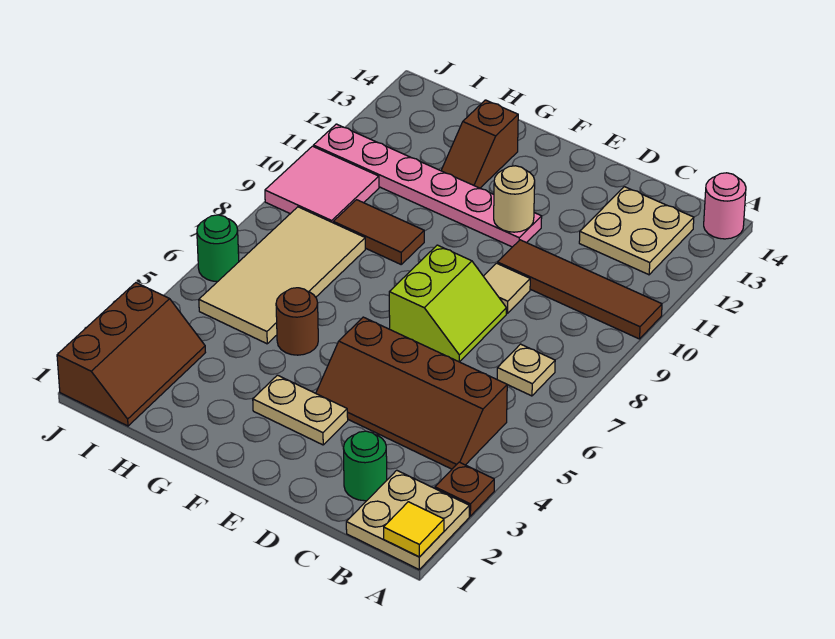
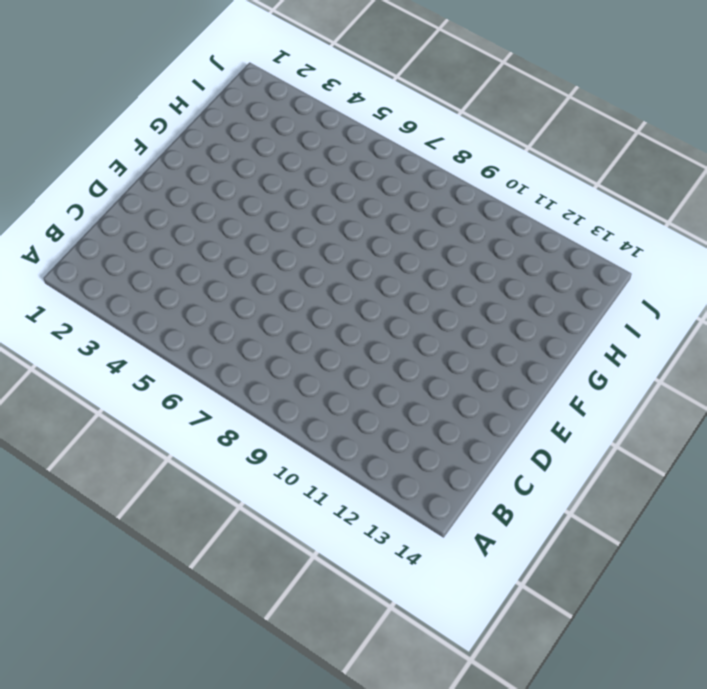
none -> tan plate A1:B2 level 1
none -> brown plate A3 level 1
none -> brown tile A10:D10 level 1

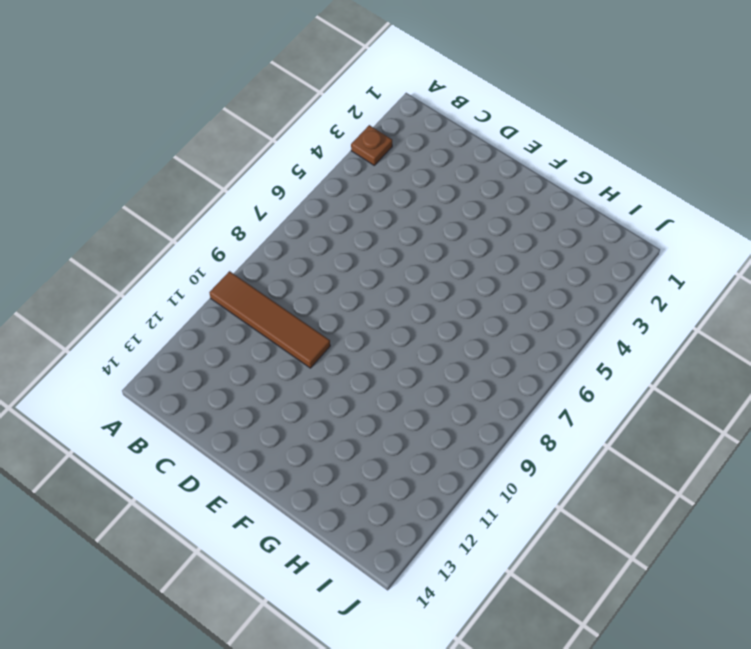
none -> tan plate A1:B2 level 1
none -> pink round brick A14 level 1
none -> brown slope B4:E5 level 1 top 5

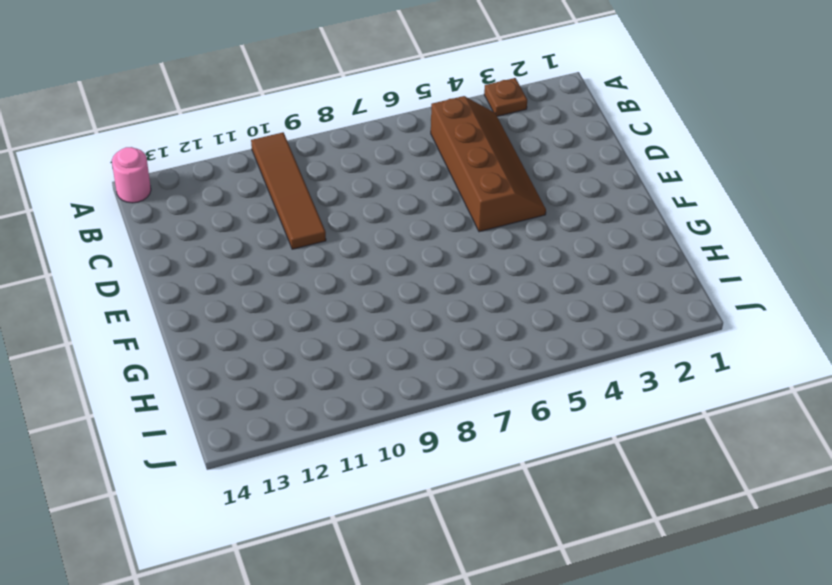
none -> tan plate A1:B2 level 1
none -> tan plate B7 level 1
none -> tan plate B12:C13 level 1

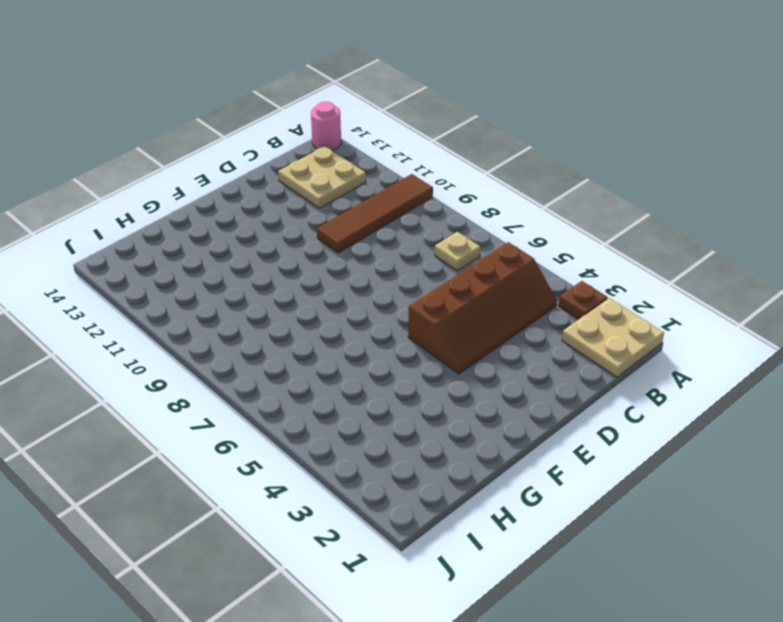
none -> green round brick C2 level 1
none -> lime slope D7:E8 level 1 top E
none -> tan tile D9 level 1

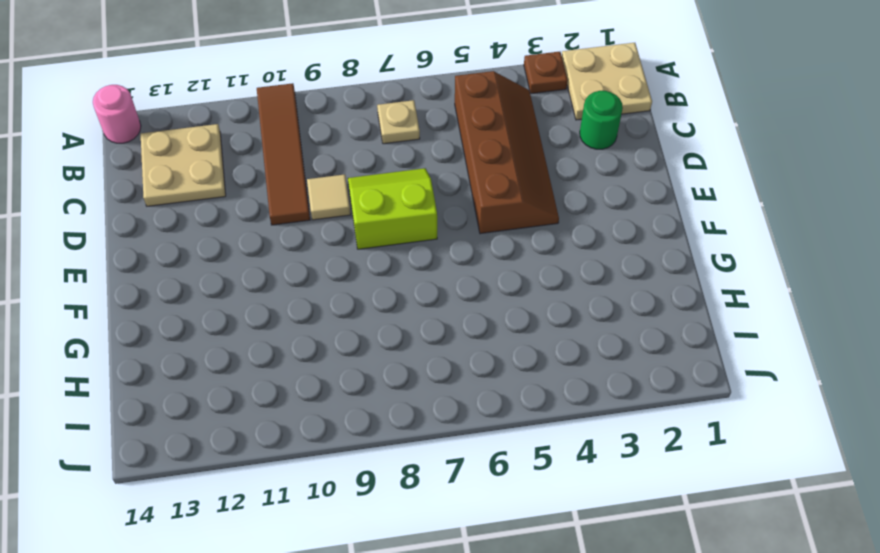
none -> tan plate E3:F3 level 1
none -> pink plate E11:J11 level 1
none -> brown round brick G5 level 1

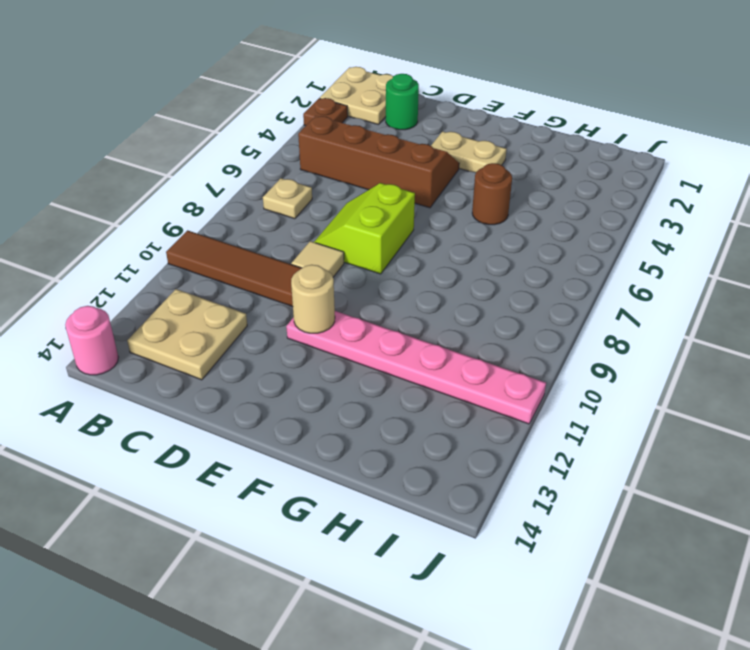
none -> brown tile G9:H9 level 1
none -> brown slope G12:G13 level 1 top 13
none -> tan tile H5:I8 level 1

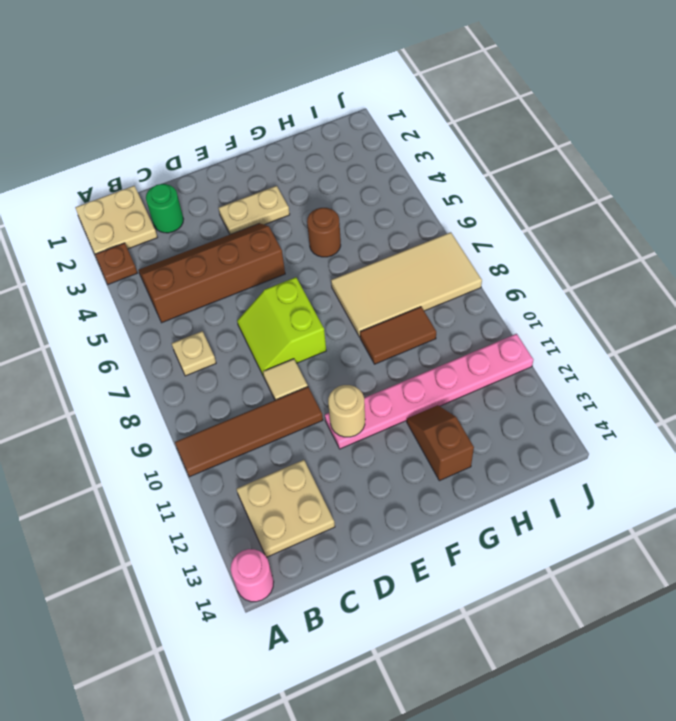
tan tile G7:J8 level 1 -> tan tile H5:I8 level 1
none -> brown slope I1:J3 level 1 top J
none -> pink tile I9:J10 level 1
none -> green round brick J6 level 1

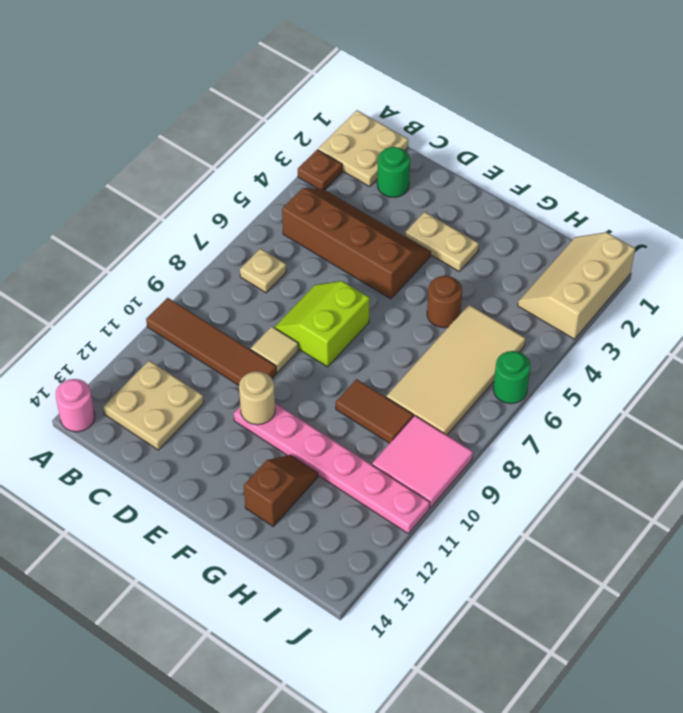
tan slope I1:J3 level 1 top J -> brown slope I1:J3 level 1 top J
none -> yellow tile A1 level 2

